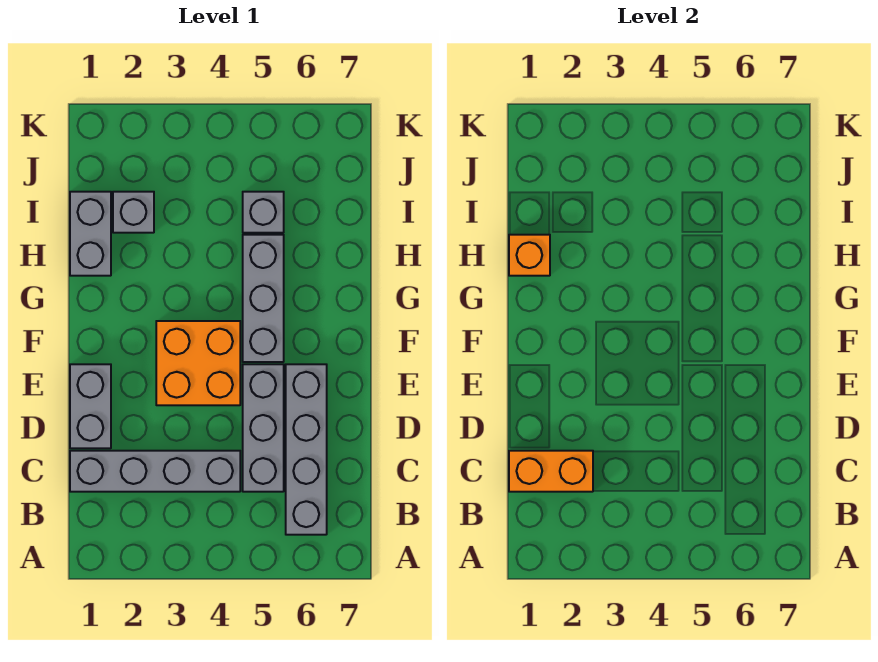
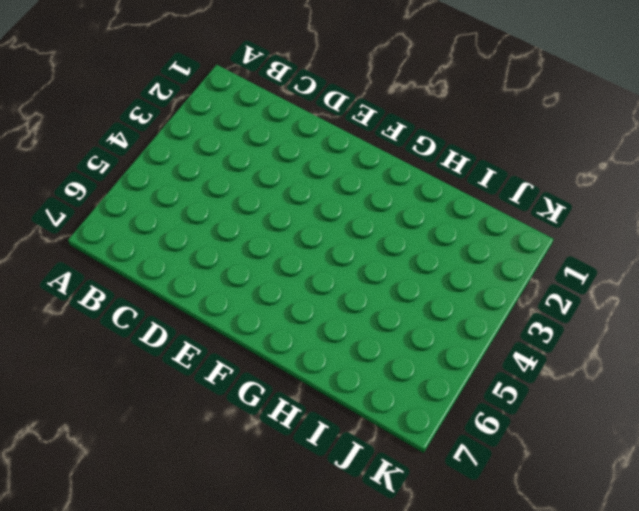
none -> grey brick B6:E6 level 1
none -> grey brick C1:C4 level 1

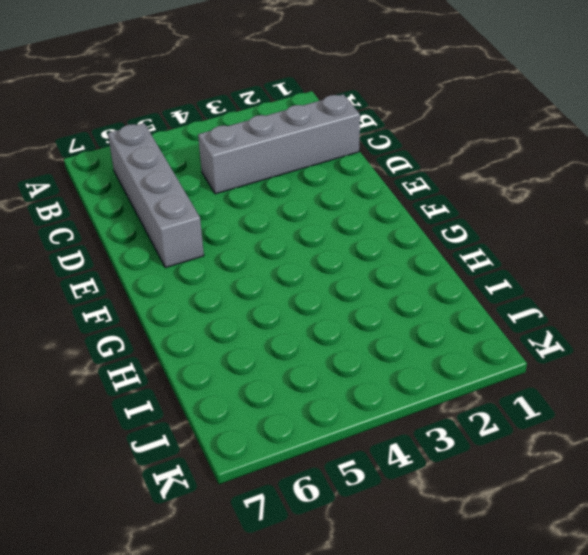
none -> grey brick C5:E5 level 1
none -> grey brick D1:E1 level 1

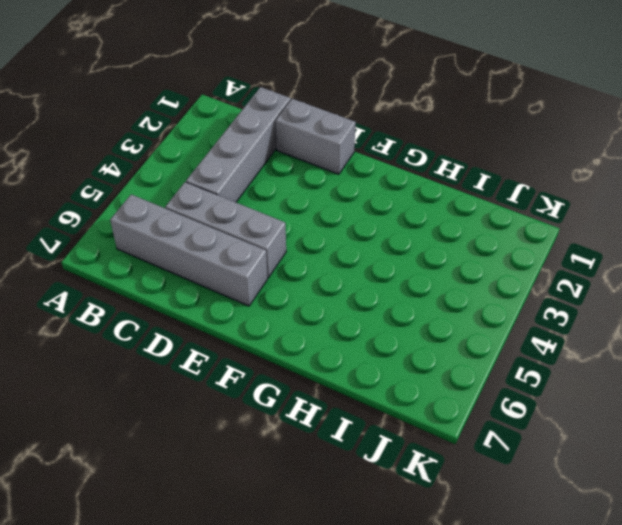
none -> orange brick E3:F4 level 1
none -> grey brick F5:H5 level 1

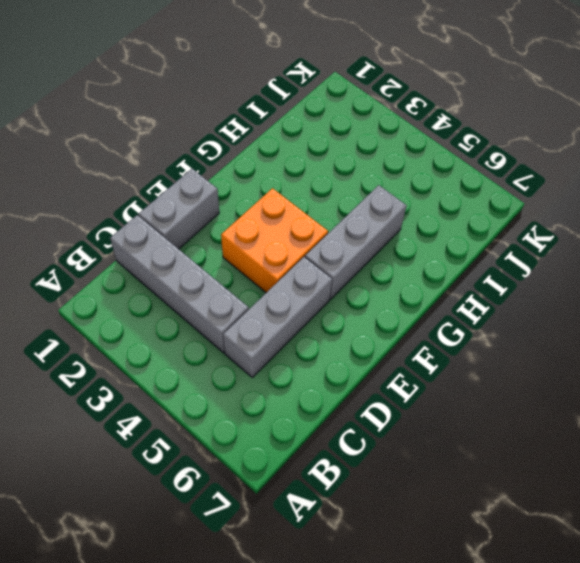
none -> grey brick B6:E6 level 1
none -> grey brick H1:I1 level 1

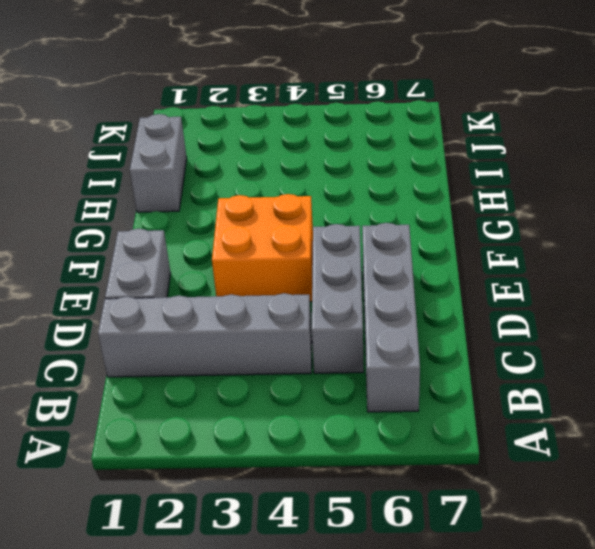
none -> grey brick F5:H5 level 1
none -> grey brick I2 level 1

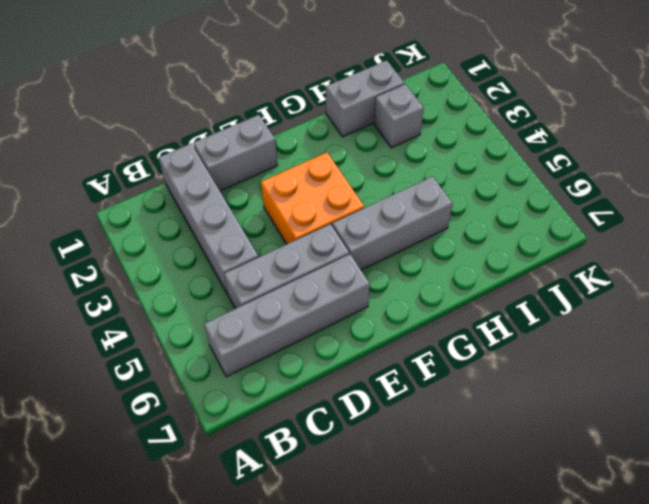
none -> grey brick I5 level 1
none -> orange brick C1:C2 level 2

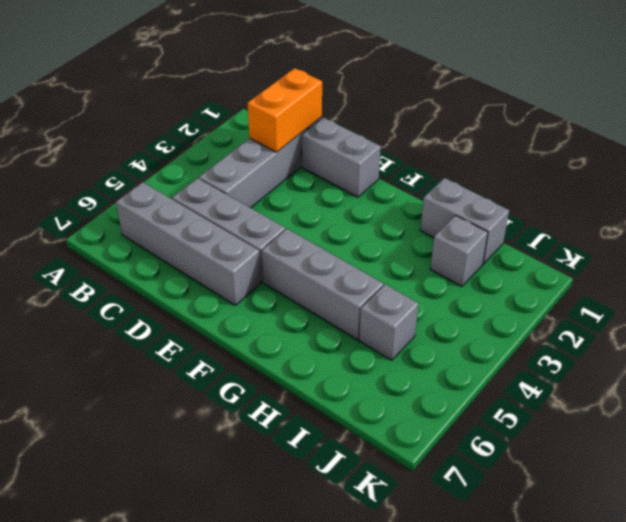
none -> orange brick E3:F4 level 1
none -> orange brick H1 level 2

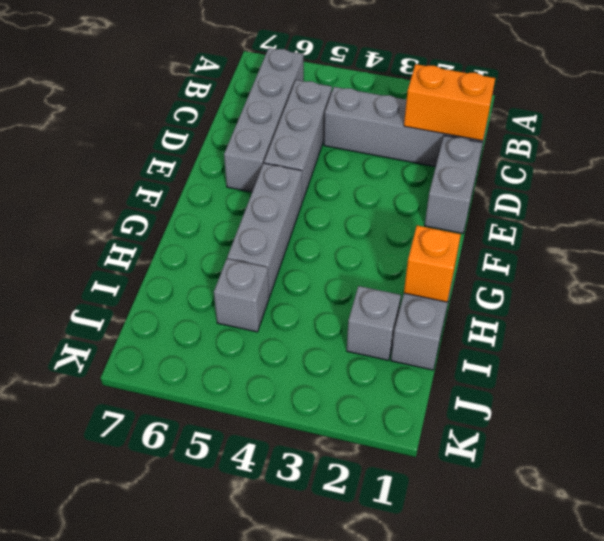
none -> orange brick E3:F4 level 1

